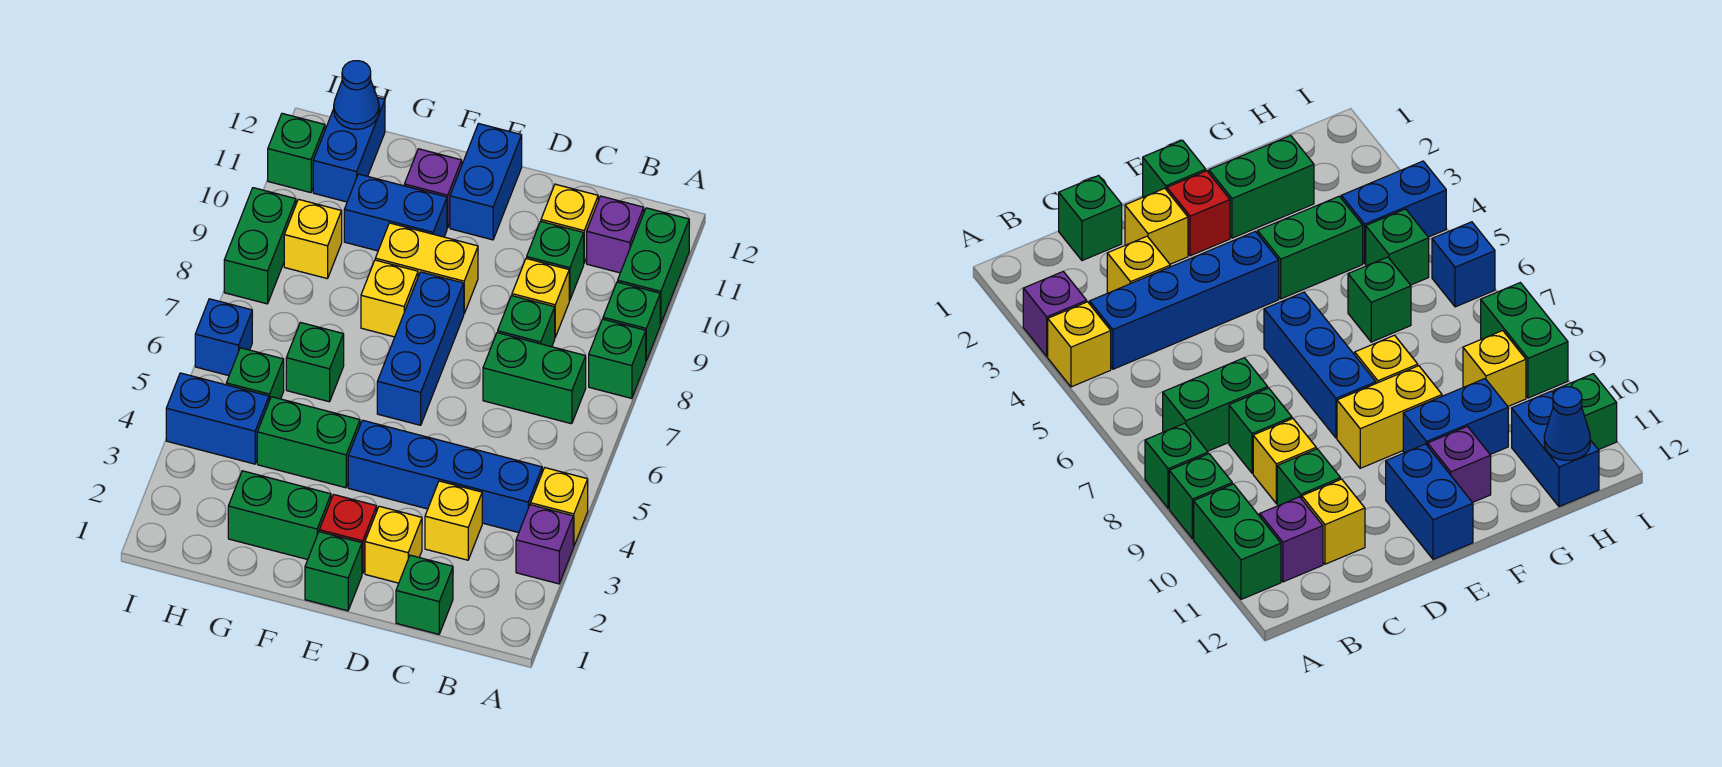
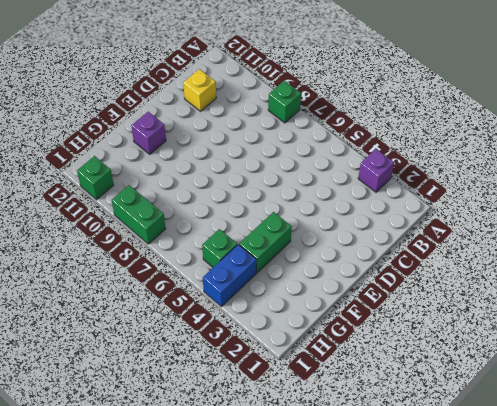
none -> yellow brick A4 level 1
none -> green brick A9 level 1
none -> green brick A10:A11 level 1
none -> blue brick B4:E4 level 1

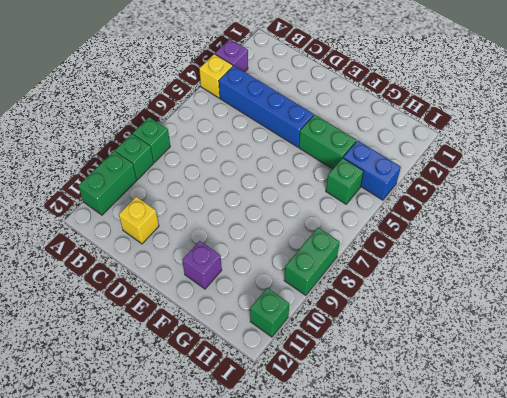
none -> green brick B7:C7 level 1
none -> purple brick B11 level 1
none -> green brick C1 level 1
none -> yellow brick C3 level 1

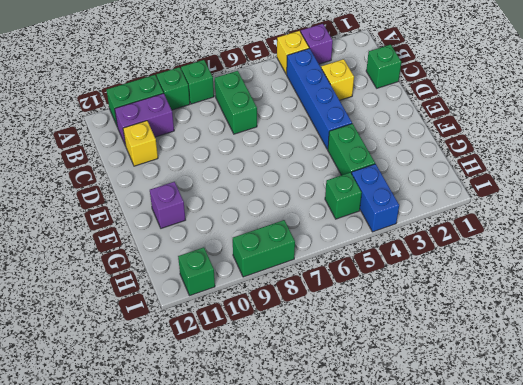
purple brick B10:B11 level 1 -> purple brick B11 level 1
none -> green brick C8 level 1
none -> yellow brick C9 level 1
none -> green brick C10 level 1
none -> yellow brick D2 level 1

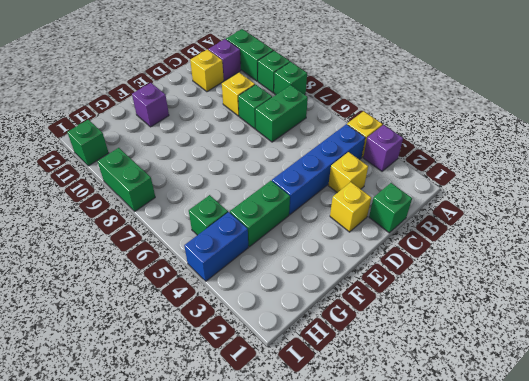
none -> green brick C10 level 1
none -> green brick E1 level 1
none -> red brick E2 level 1
none -> blue brick E6:E8 level 1

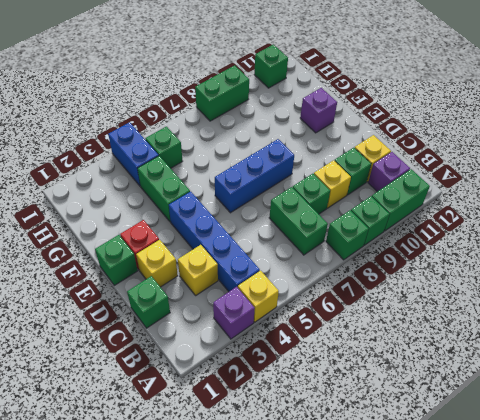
none -> yellow brick E9:F9 level 1
none -> blue brick E11:E12 level 1
none -> green brick F2:G2 level 1
none -> yellow brick F8 level 1

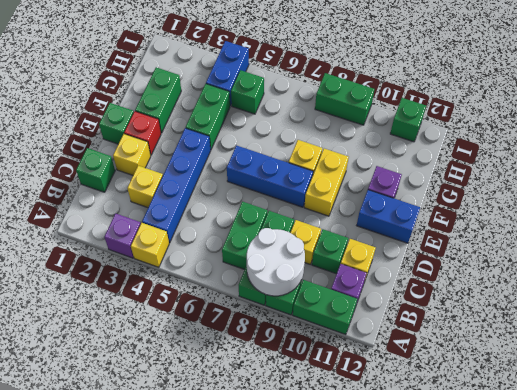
white round brick A8:B9 level 2 -> none
none -> blue brick F10:G10 level 1
none -> green brick G6 level 1
none -> yellow brick H9 level 1
none -> blue brick H11:H12 level 1

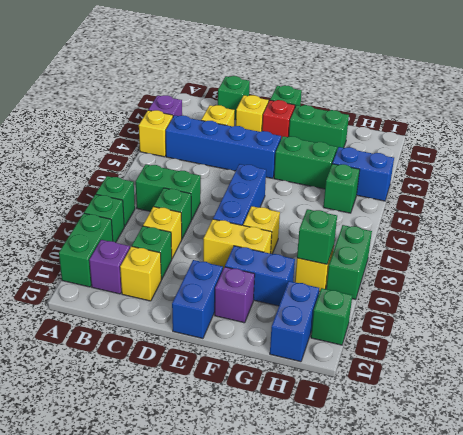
green brick H9 level 2 -> green brick G6 level 1
none -> blue brick I6 level 1
none -> blue cone H12 level 2

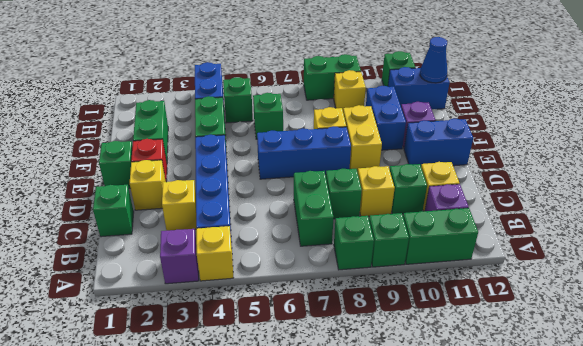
none -> blue brick I6 level 1

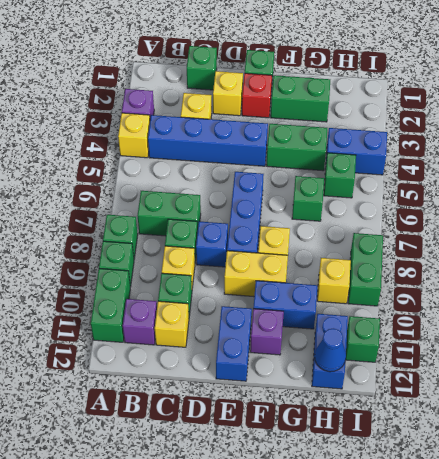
blue brick D8 level 1 -> blue brick I6 level 1

